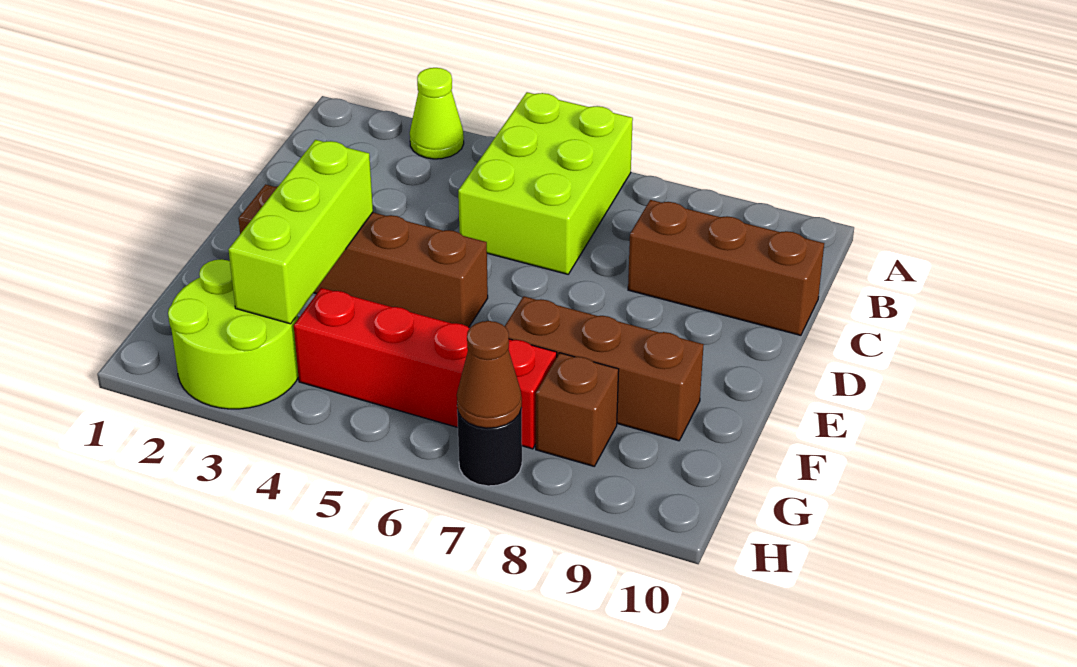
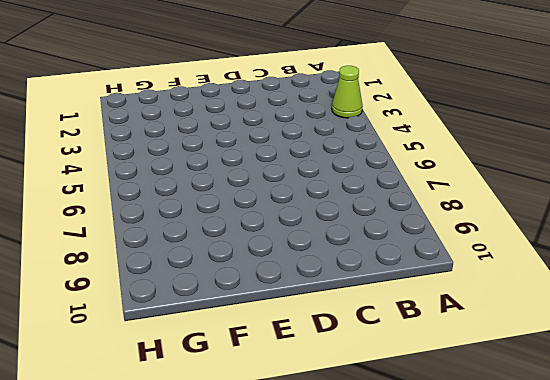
none -> lime brick A5:C6 level 1
none -> brown brick C8:C10 level 1

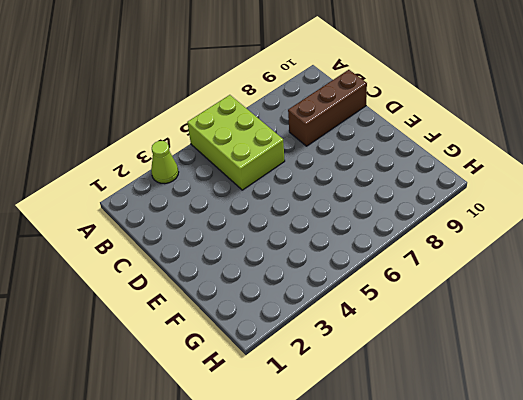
none -> brown brick E2:E5 level 1
none -> brown brick F7:F9 level 1

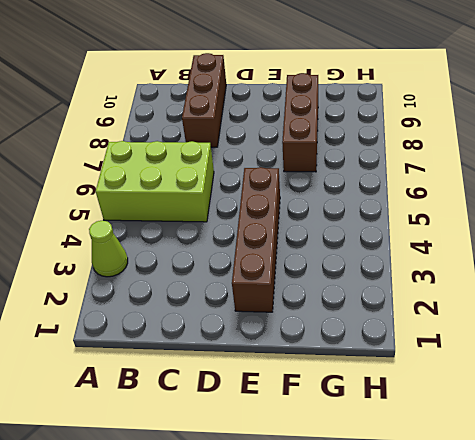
none -> lime round brick G2:H3 level 1
none -> red brick G4:G7 level 1

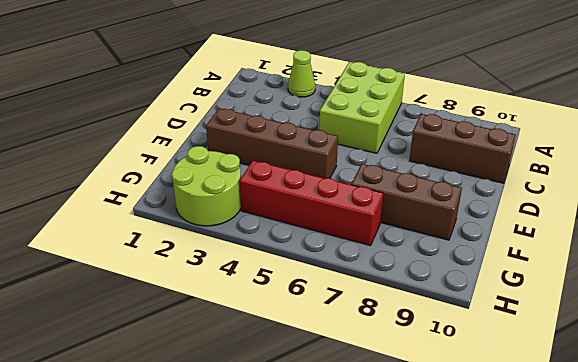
none -> brown brick G8 level 1
none -> black round brick H7 level 1

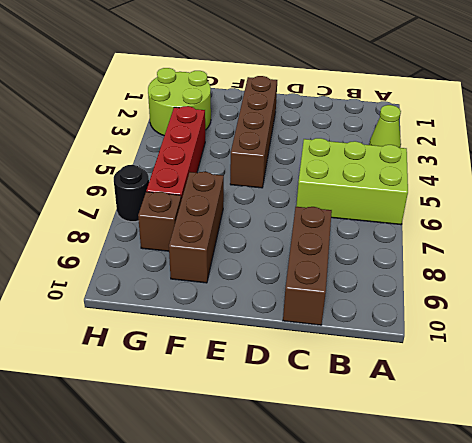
none -> lime brick E3:G3 level 2
none -> brown cone H7 level 2

